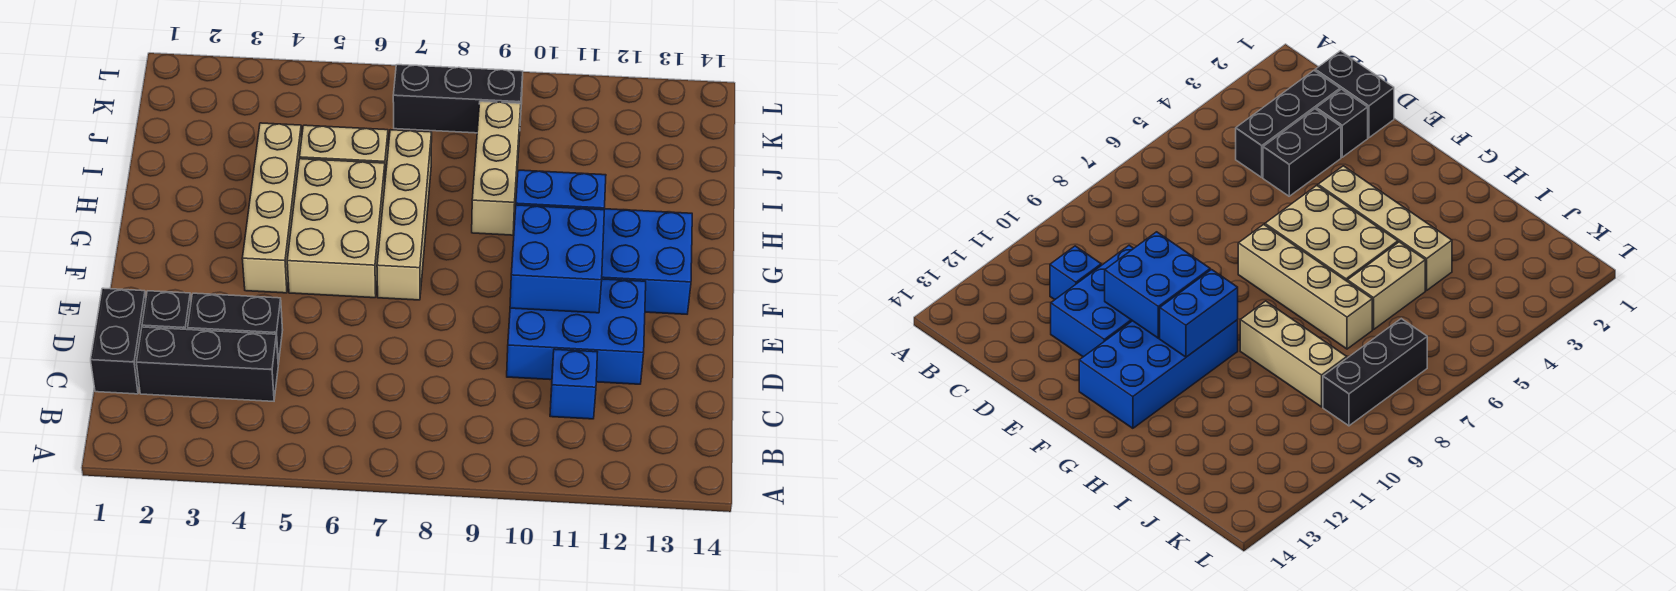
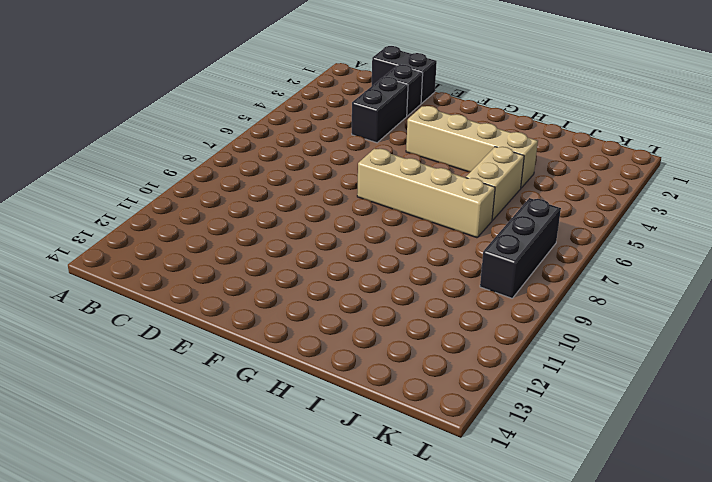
none -> black brick C2:C4 level 1
none -> blue brick C11 level 1
none -> blue brick D10:E12 level 1

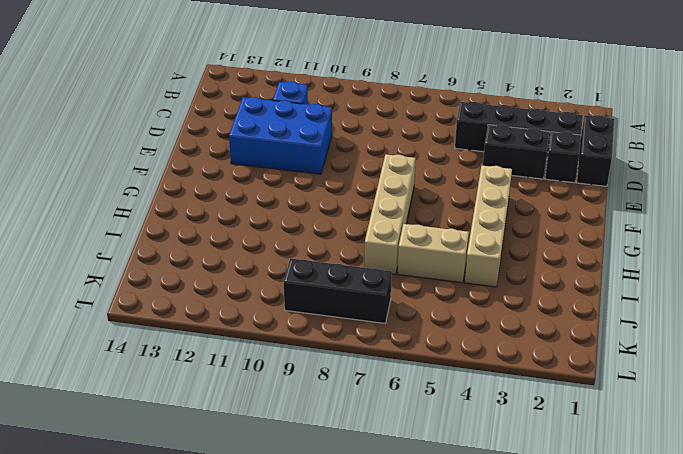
black brick C2:C5 level 1 -> black brick C2:C4 level 1
none -> tan brick F5:H6 level 1
none -> blue brick F10:G13 level 1
none -> tan brick H9:J9 level 1

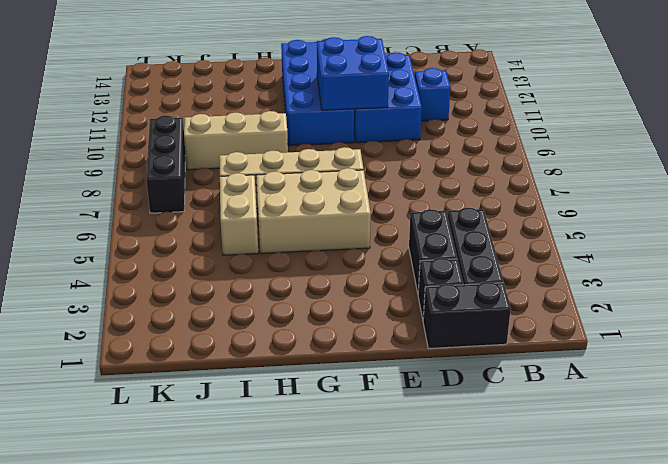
none -> tan brick F4:I4 level 1
none -> blue brick G10:G11 level 2

